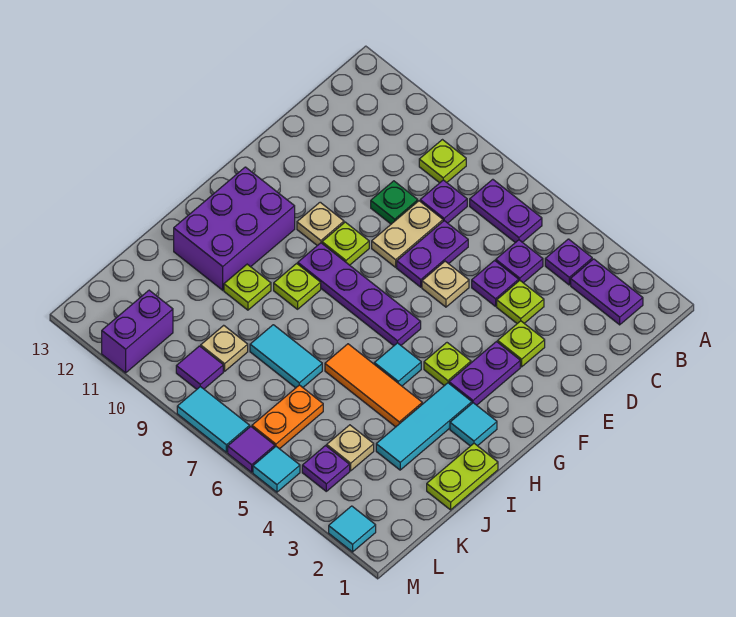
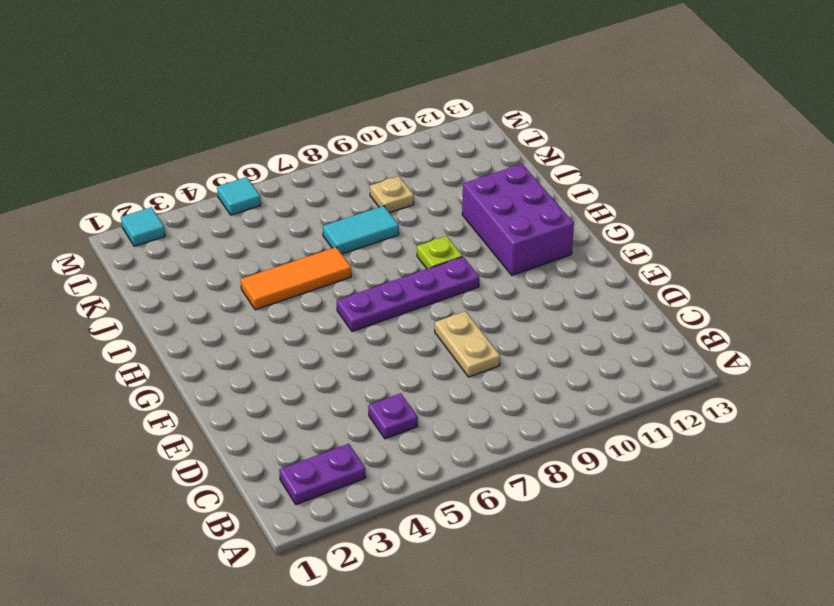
none -> purple plate B4 level 1
none -> purple plate B6:B7 level 1
none -> lime plate B9 level 1
none -> purple plate C8 level 1

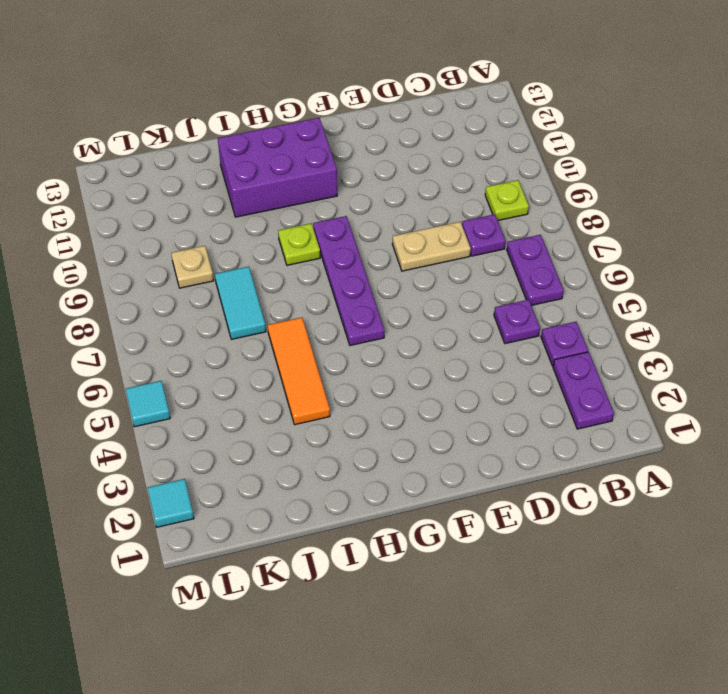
none -> lime plate D4 level 1
none -> purple plate D5 level 1
none -> purple plate D7:E7 level 1
none -> green plate D9 level 1

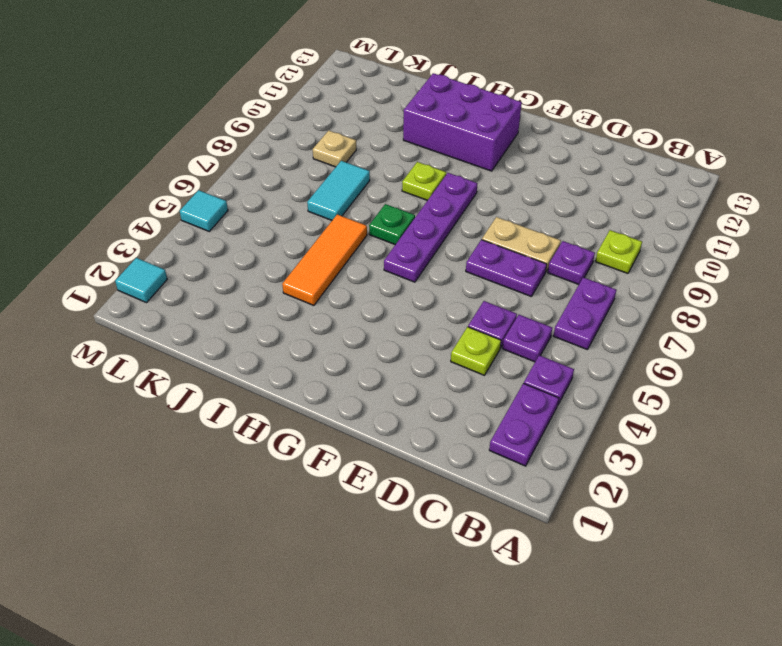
green plate H7 level 1 -> green plate D9 level 1
none -> lime plate E3 level 1
none -> tan plate E6 level 1
none -> purple plate F3:G3 level 1
none -> lime plate F9 level 1

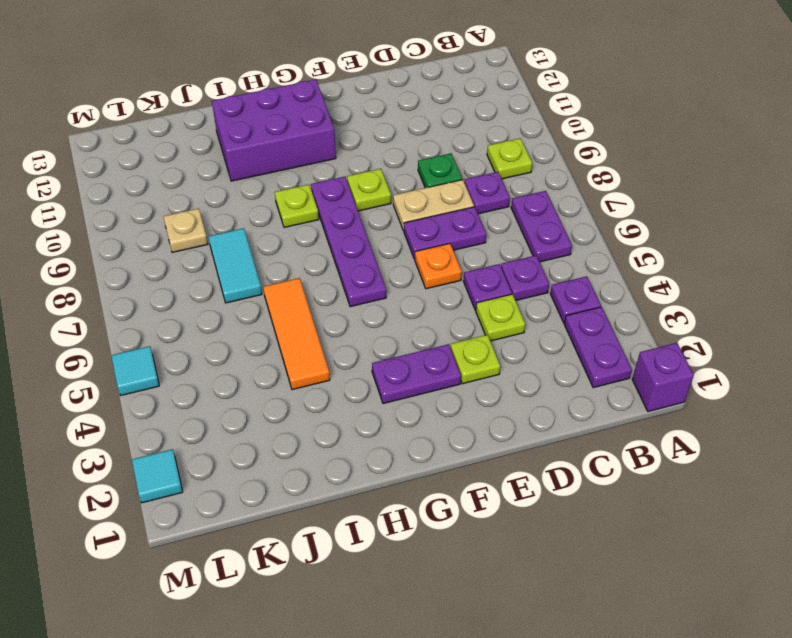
purple brick A1 level 1 -> none
orange plate E6 level 1 -> tan plate E6 level 1
none -> tan plate F10 level 1
none -> lime plate G4 level 1
none -> cyan tile H2 level 1
none -> cyan tile H3:J3 level 1

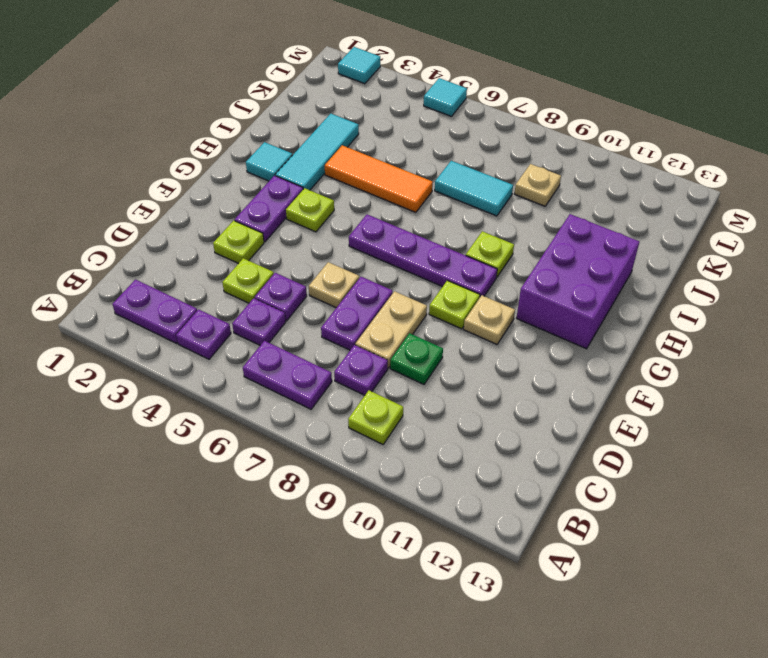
none -> cyan tile H5 level 1
none -> lime plate I1:J1 level 1
none -> lime plate I10 level 1
none -> tan plate K4 level 1

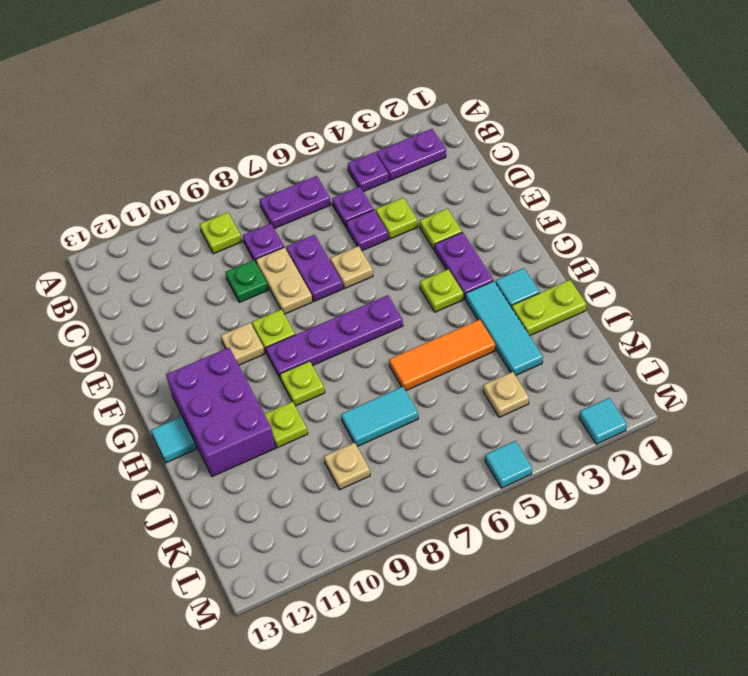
cyan tile H13 level 1 -> cyan tile H5 level 1
lime plate I1:I2 level 1 -> lime plate I1:J1 level 1
none -> orange plate K6:L6 level 1
none -> purple plate L4 level 1
none -> purple tile L9 level 1
none -> purple brick L11:M11 level 1

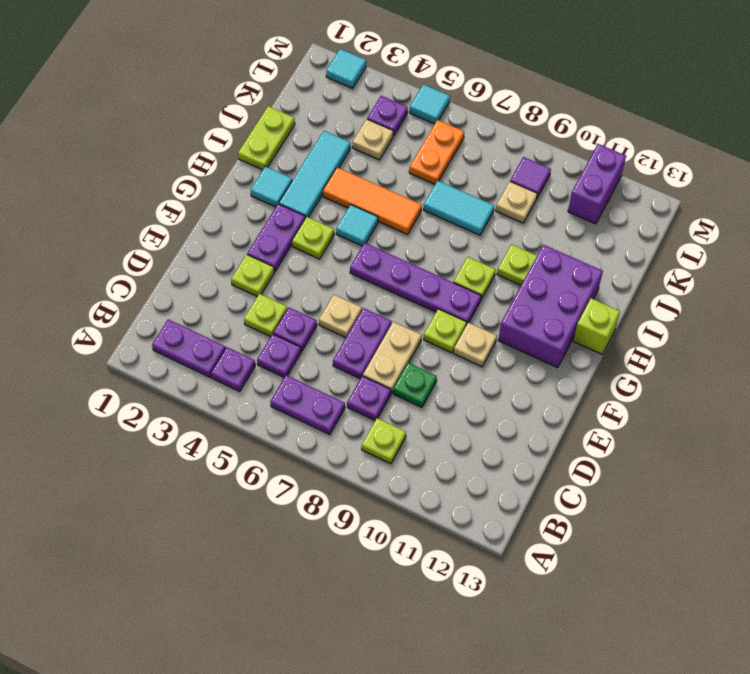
lime brick H13 level 1 -> none
none -> purple tile M6 level 1
none -> cyan tile M7:M8 level 1

